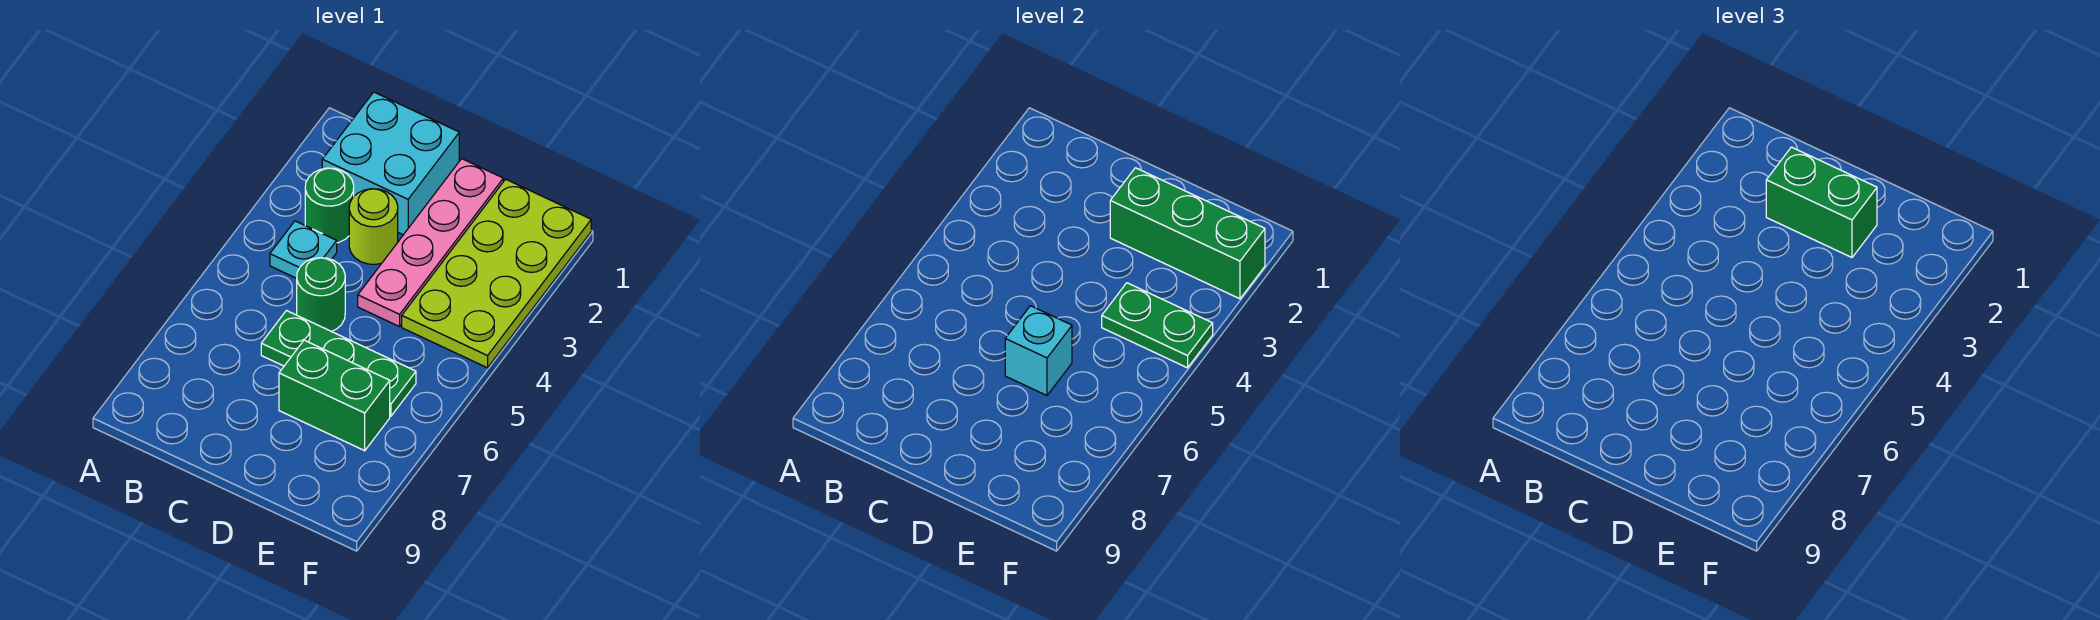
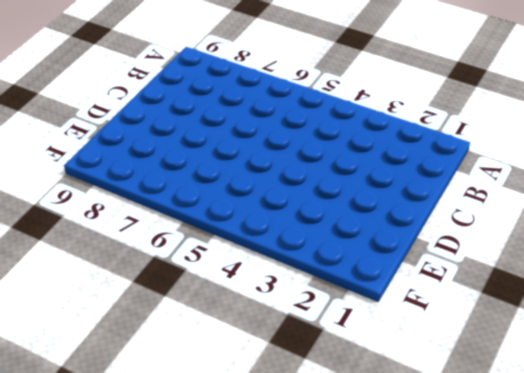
none -> cyan brick B1:C2 level 1
none -> green round brick B3 level 1
none -> cyan plate B4 level 1

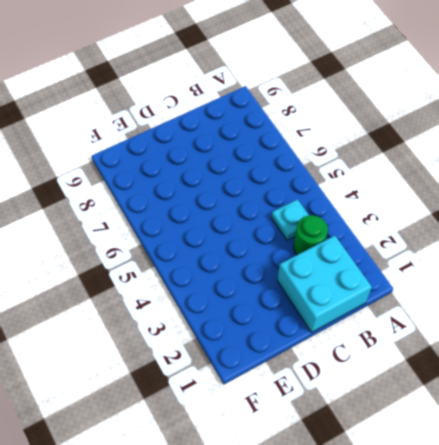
none -> lime round brick C3 level 1
none -> green round brick C5 level 1
none -> green plate C6:E6 level 1

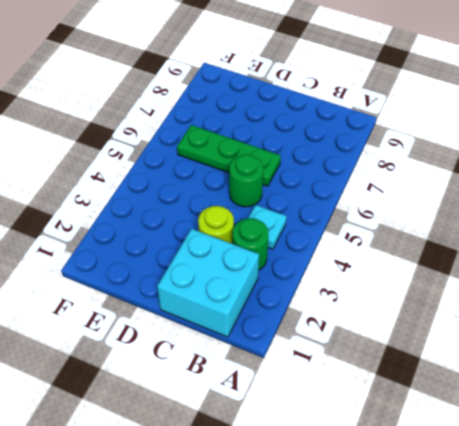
none -> pink plate D1:D4 level 1
none -> green brick D7:E7 level 1
none -> lime plate E1:F4 level 1

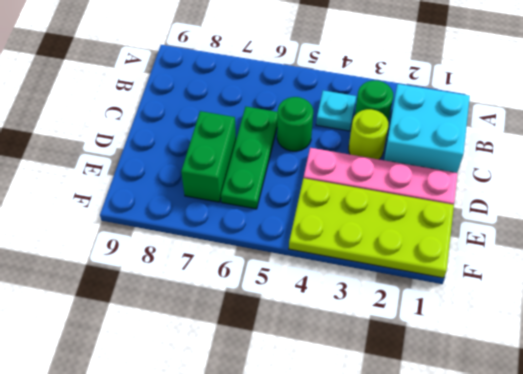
none -> green brick D2:F2 level 2
none -> cyan brick D6 level 2
none -> green plate E4:F4 level 2

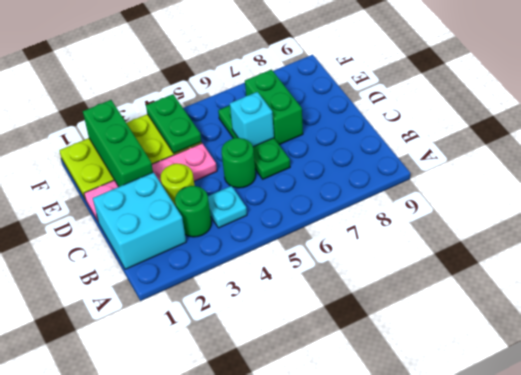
none -> green brick C2:D2 level 3

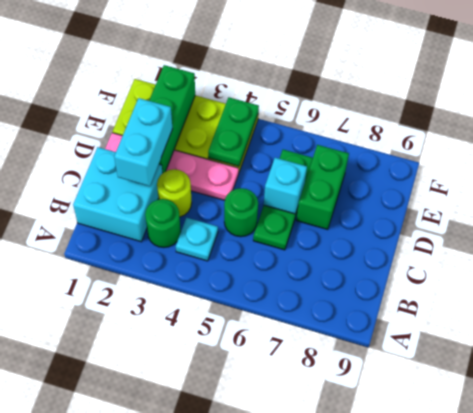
cyan brick C2:D2 level 3 -> green brick C2:D2 level 3

